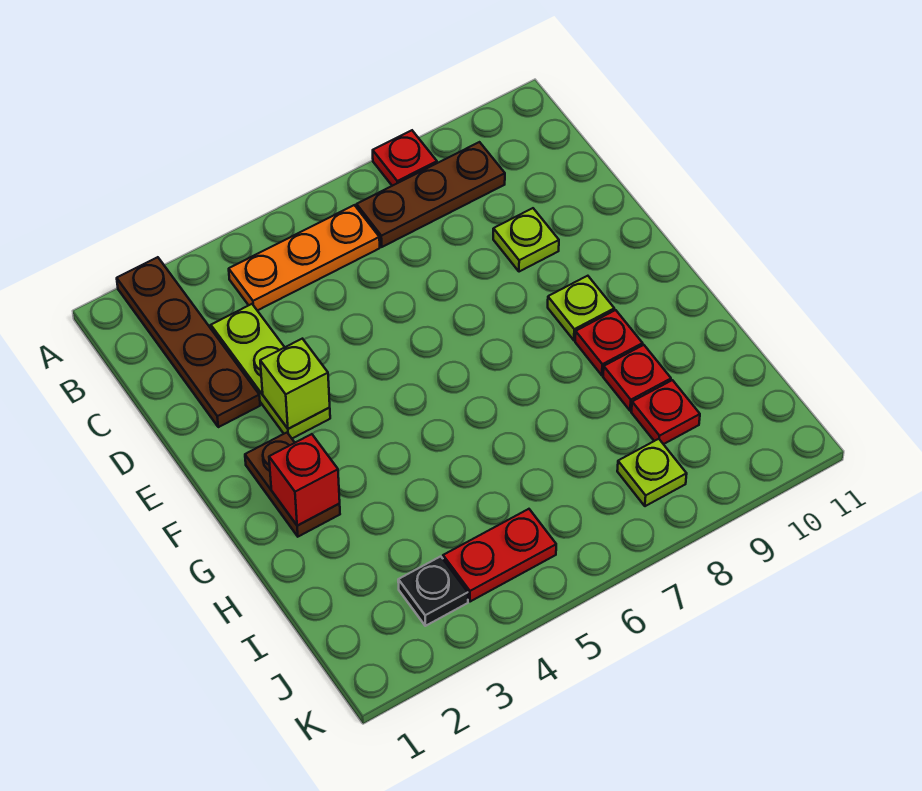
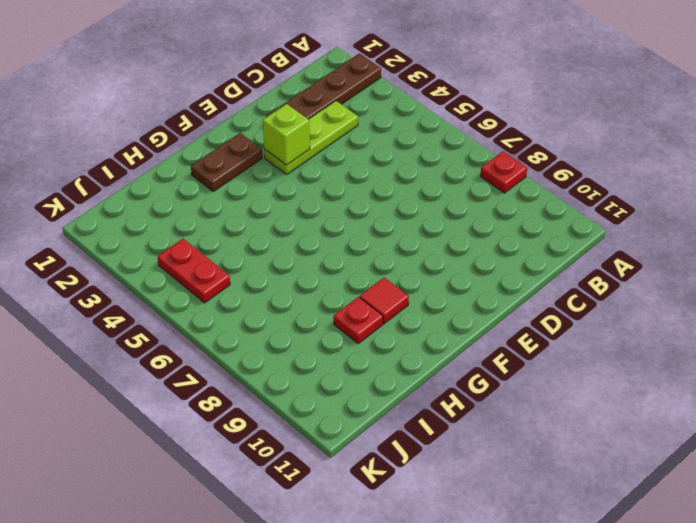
red tile G9 level 1 -> red plate G9 level 1
none -> orange plate B4:B6 level 1
none -> brown plate B7:B9 level 1
none -> lime plate D9 level 1

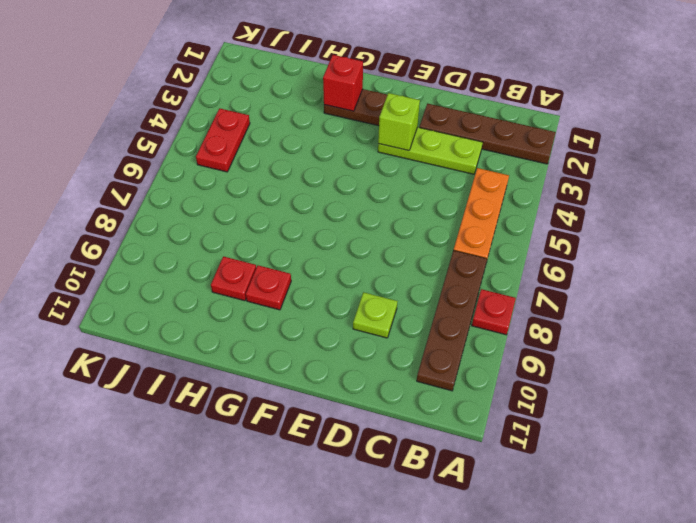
brown plate B7:B10 level 1 -> brown plate B7:B9 level 1
none -> lime plate F9 level 1
none -> red plate I9 level 1
none -> black plate J3 level 1

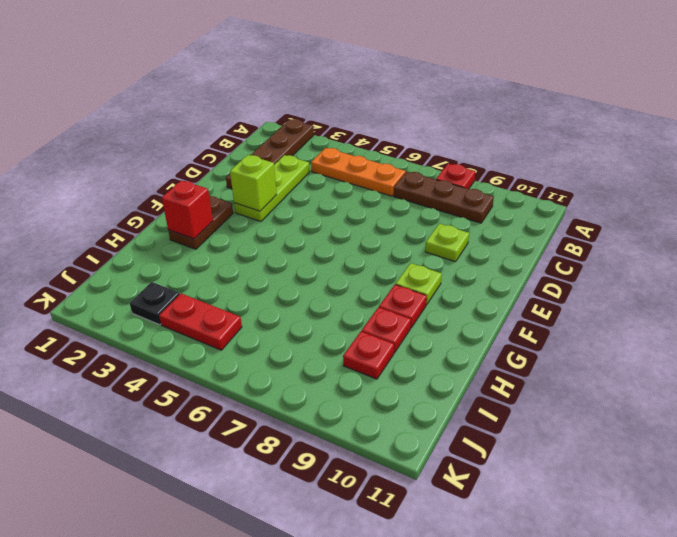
none -> lime plate J8 level 1

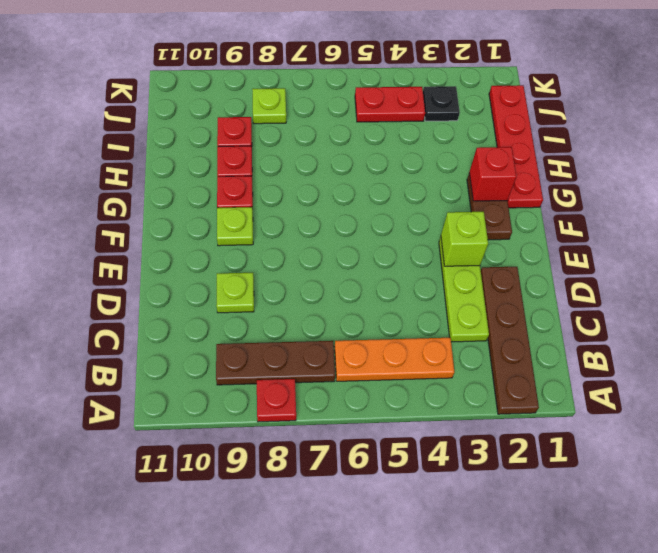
red plate G1:J1 level 1 -> none

